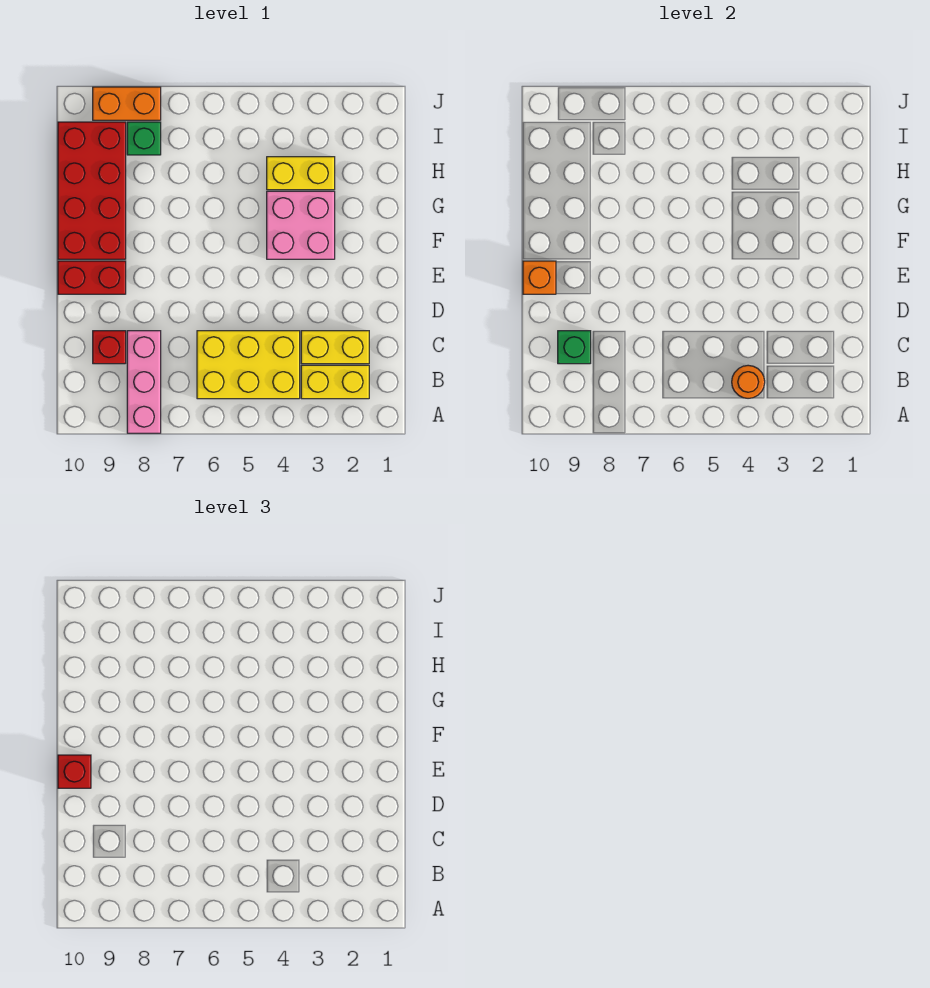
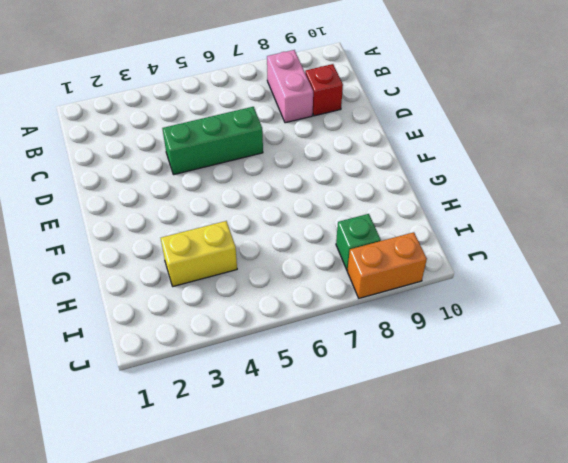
pink brick B8:C8 level 1 -> pink brick A8:C8 level 1
green brick D4:D6 level 1 -> none
none -> yellow brick B2:B3 level 1
none -> yellow brick B4:C6 level 1
none -> yellow brick C2:C3 level 1

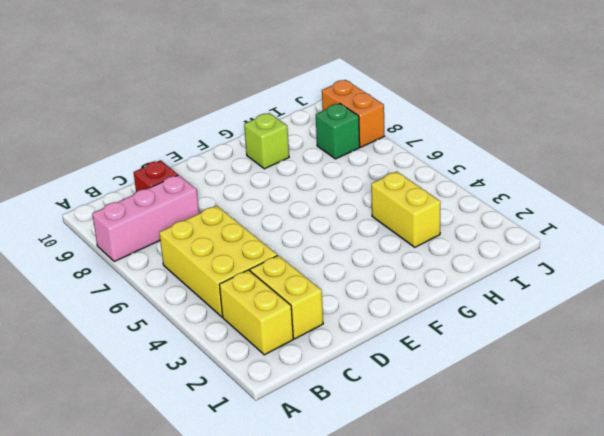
lime brick G9 level 1 -> red brick F9:I10 level 1
none -> red brick E9:E10 level 1
none -> pink brick F3:G4 level 1
none -> orange round brick B4 level 2

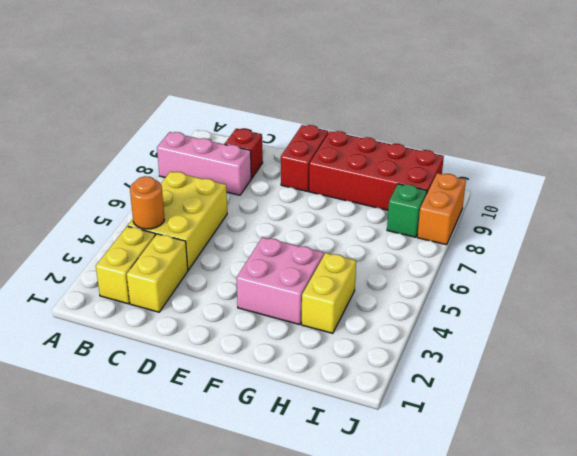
none -> green brick C9 level 2
none -> orange brick E10 level 2
none -> red brick E10 level 3

